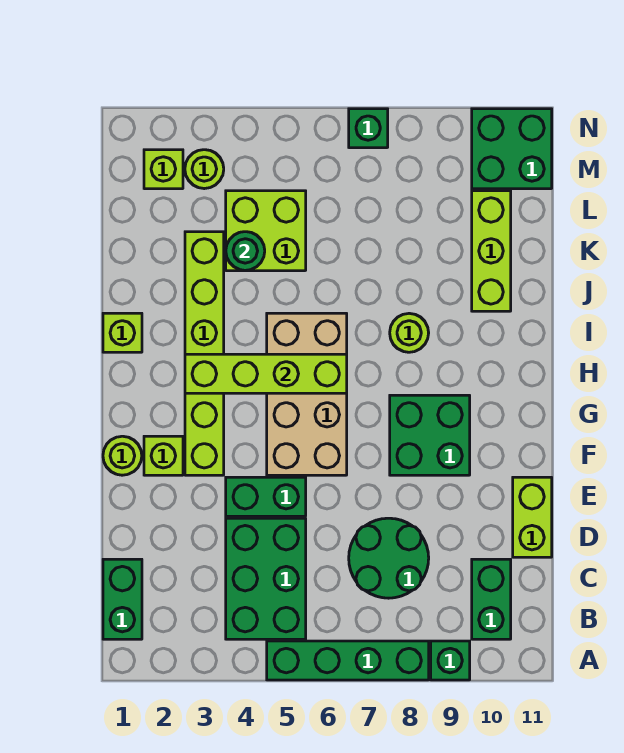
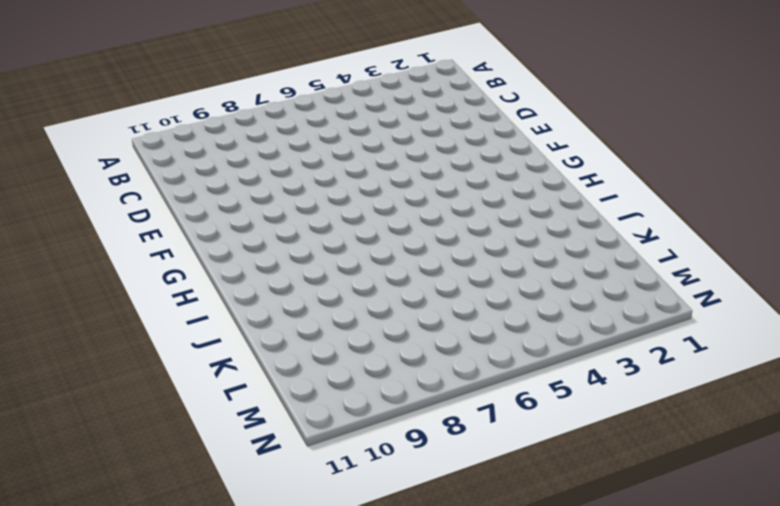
none -> green brick A5:A8 level 1
none -> green brick A9 level 1
none -> green brick B1:C1 level 1

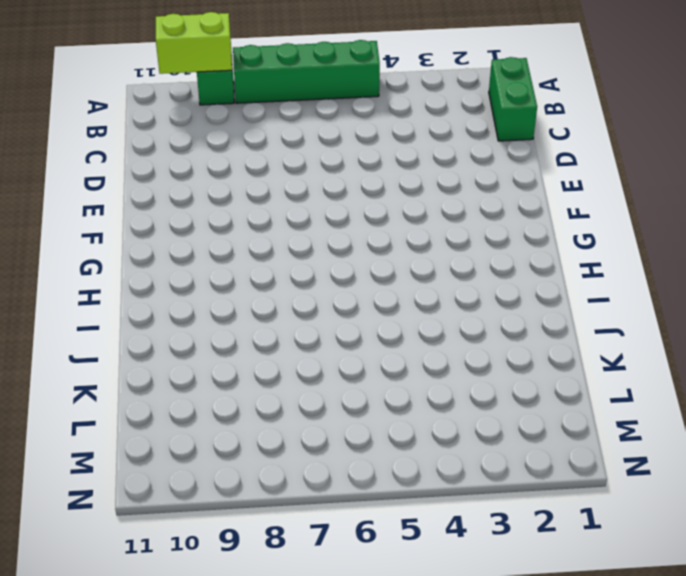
lime brick A9:A10 level 2 -> lime brick D11:E11 level 1
none -> green brick B4:D5 level 1
none -> green brick B10:C10 level 1
none -> green round brick C7:D8 level 1

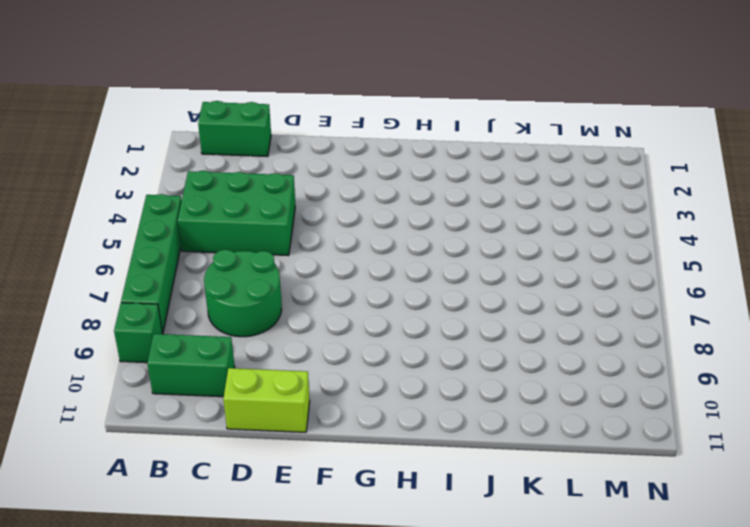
none -> green brick E4:E5 level 1
none -> lime round brick F1 level 1
none -> lime brick F2 level 1

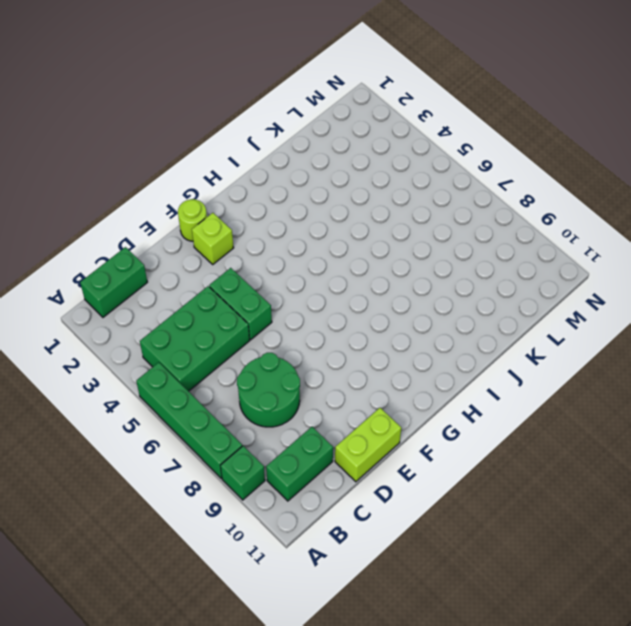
none -> lime brick F3:K3 level 1
none -> tan brick F5:I6 level 1
none -> green brick F8:G9 level 1

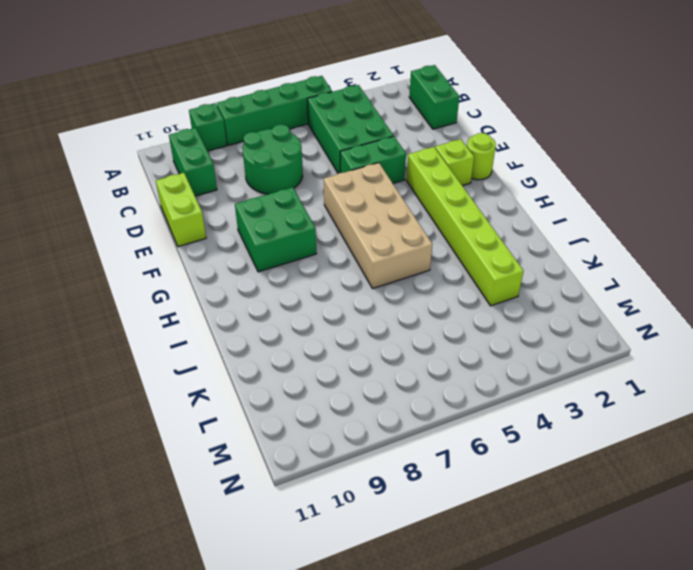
none -> lime brick I1 level 1
none -> lime round brick I8 level 1
none -> lime brick J10:L10 level 1

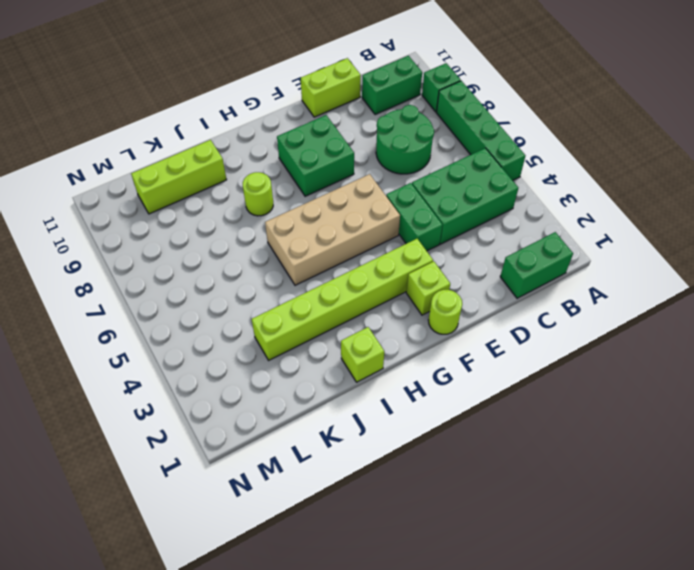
none -> lime brick K4:L5 level 1
none -> lime brick M2 level 1
none -> lime round brick M3 level 1

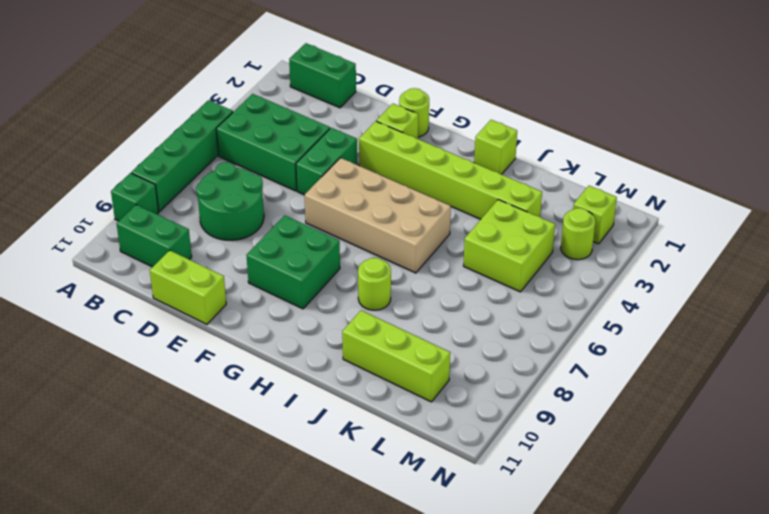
none -> green brick M10:N11 level 1
none -> green brick N7 level 1
none -> lime brick H3:H6 level 2

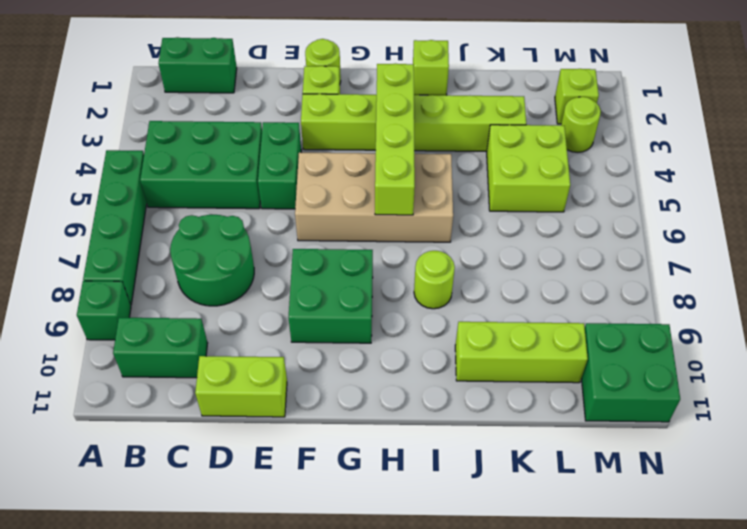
none -> green brick N7 level 1
none -> green round brick K4 level 2

